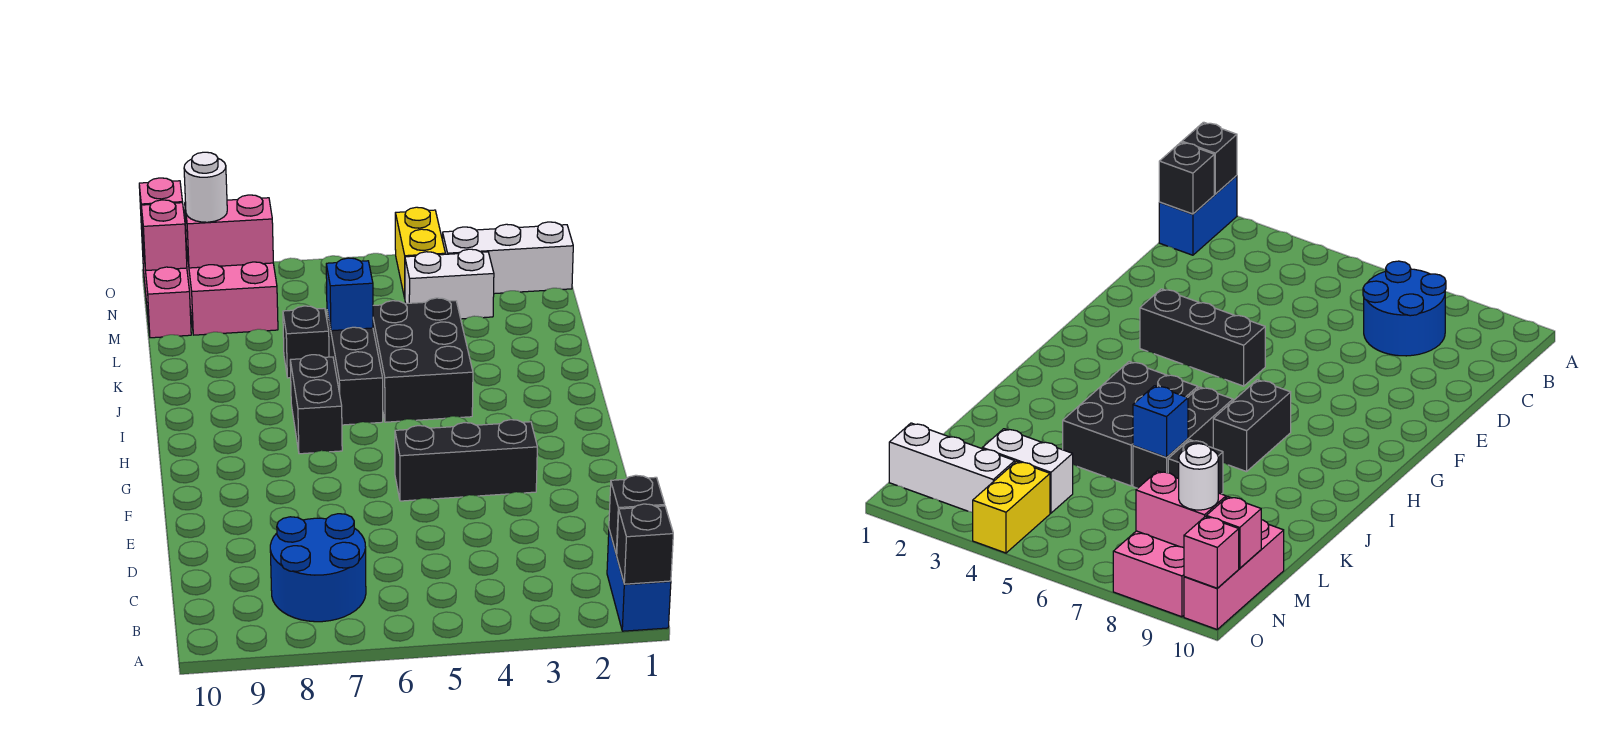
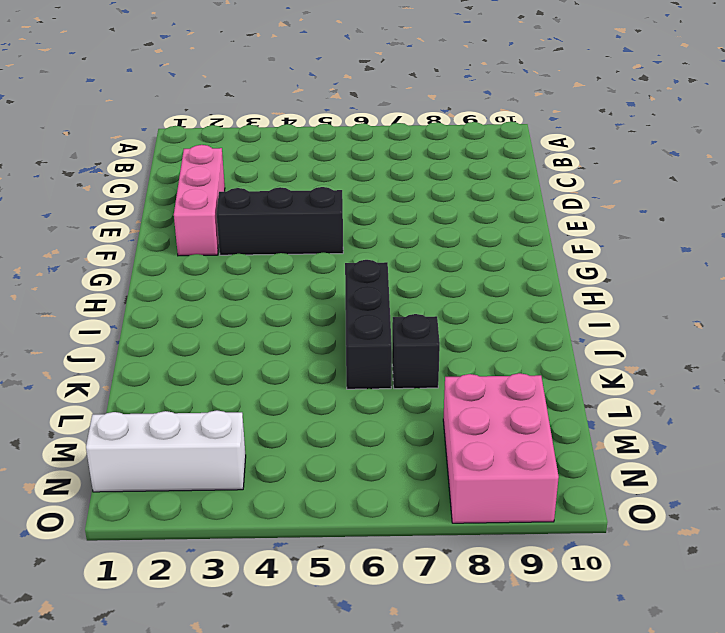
pink brick D2:F2 level 1 -> pink brick M10:O10 level 1
none -> blue brick A1:B1 level 1
none -> blue round brick B7:C8 level 1
none -> black brick H7:I7 level 1

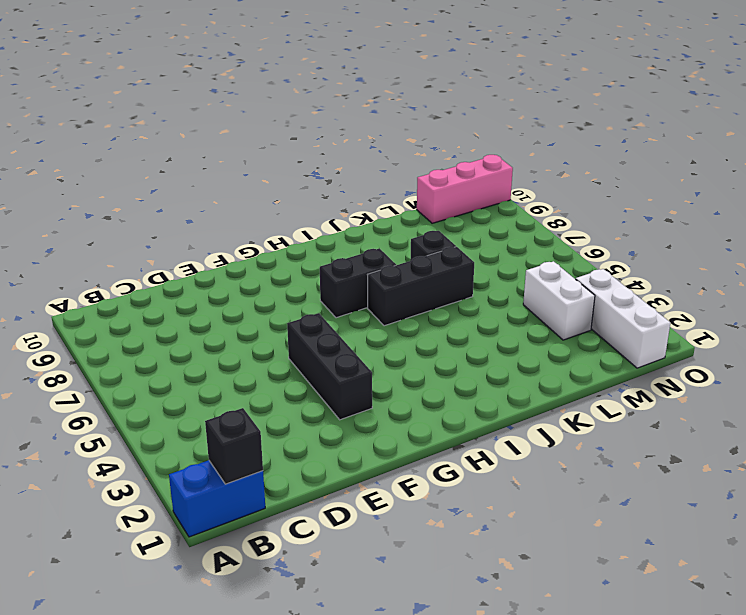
none -> blue round brick B7:C8 level 1
none -> black brick I4:K5 level 1
none -> pink brick M8:O9 level 1

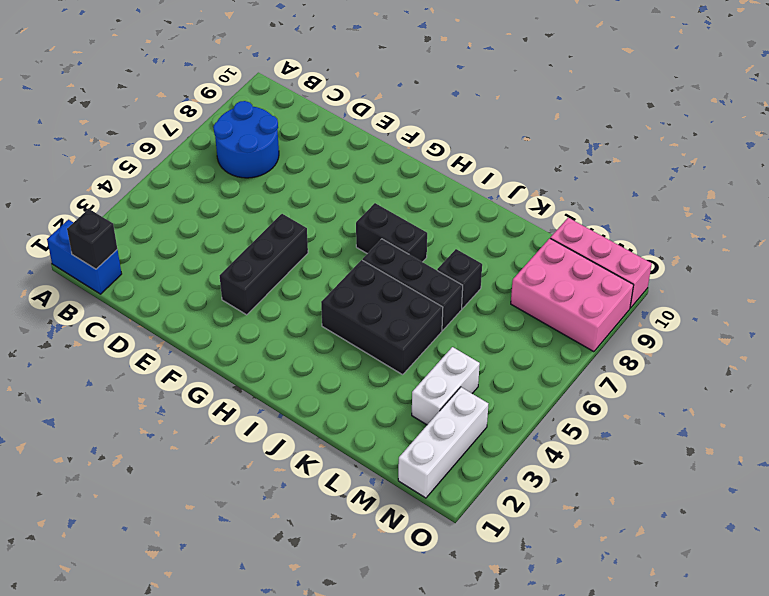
none -> yellow brick N4:O4 level 1
none -> black brick A1 level 2
none -> blue brick K6 level 2

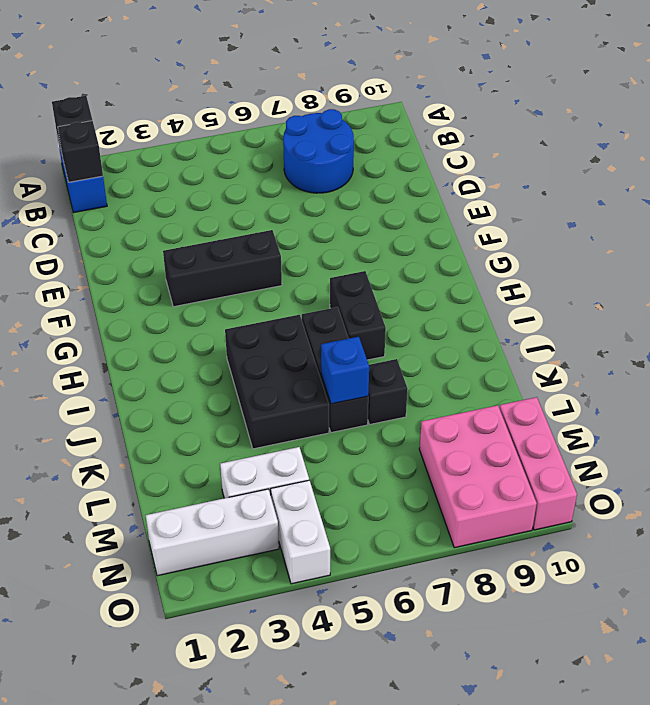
white brick N4:O4 level 1 -> yellow brick N4:O4 level 1
none -> pink brick N8:N9 level 2
none -> pink brick N10 level 2
none -> pink brick O10 level 2

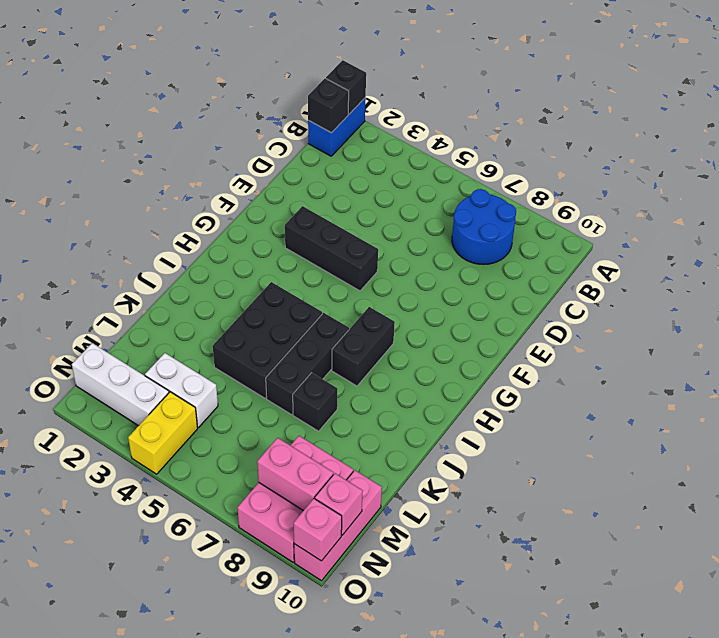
none -> blue brick K6 level 2
none -> white round brick N9 level 3

